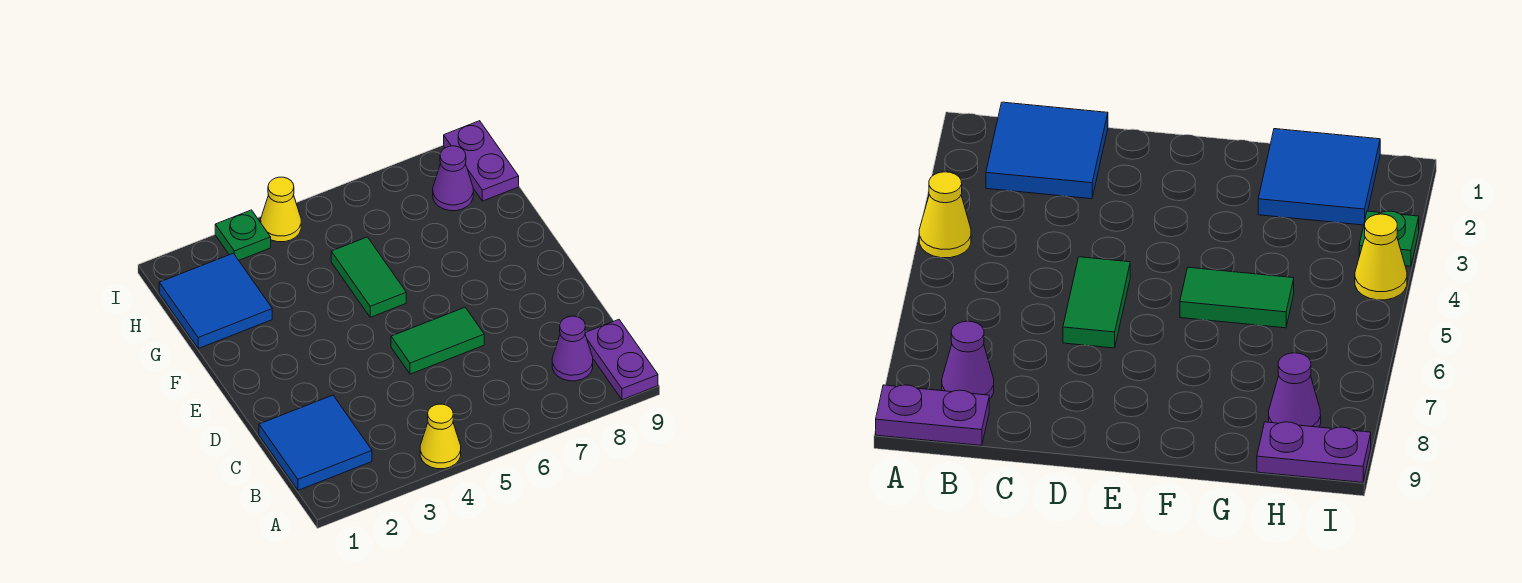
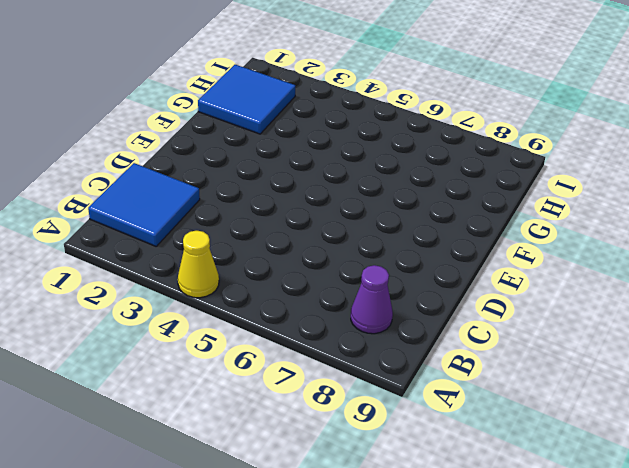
none -> purple plate A9:B9 level 1
none -> green tile D5:D6 level 1

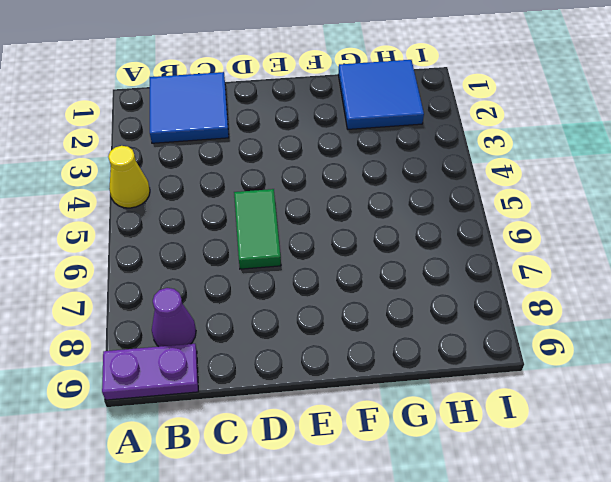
none -> green tile F5:G5 level 1
none -> purple cone H8 level 1

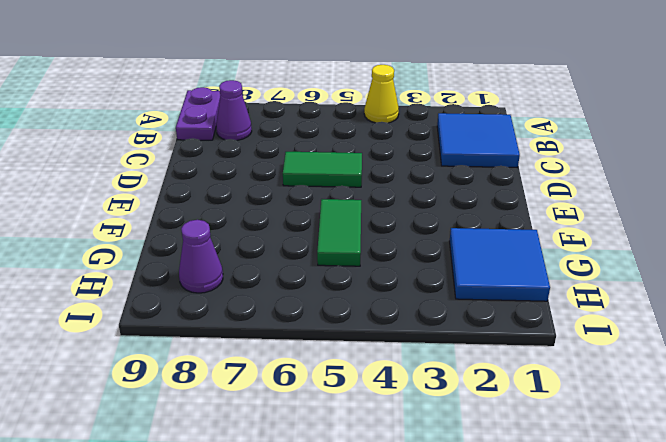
none -> purple plate H9:I9 level 1
none -> green plate I3 level 1

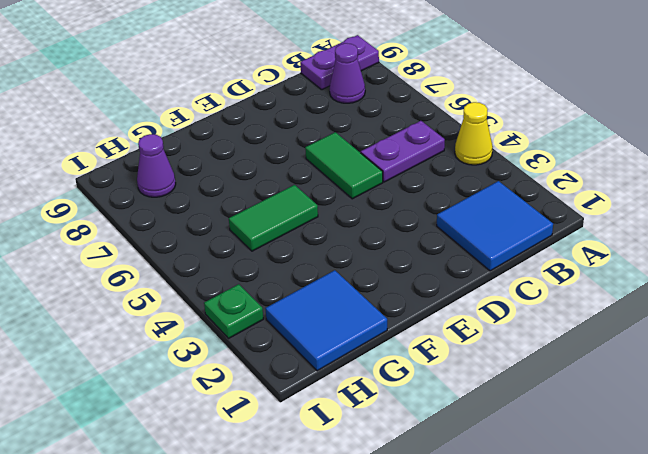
purple plate B5:C5 level 1 -> purple plate H9:I9 level 1
none -> yellow cone I4 level 1

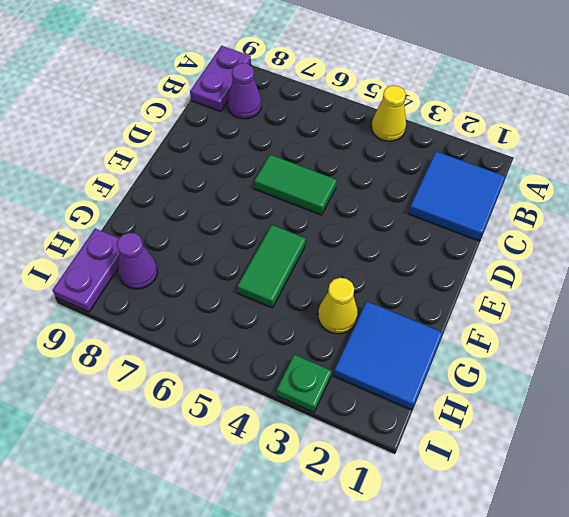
yellow cone G3 level 1 -> yellow cone I4 level 1

